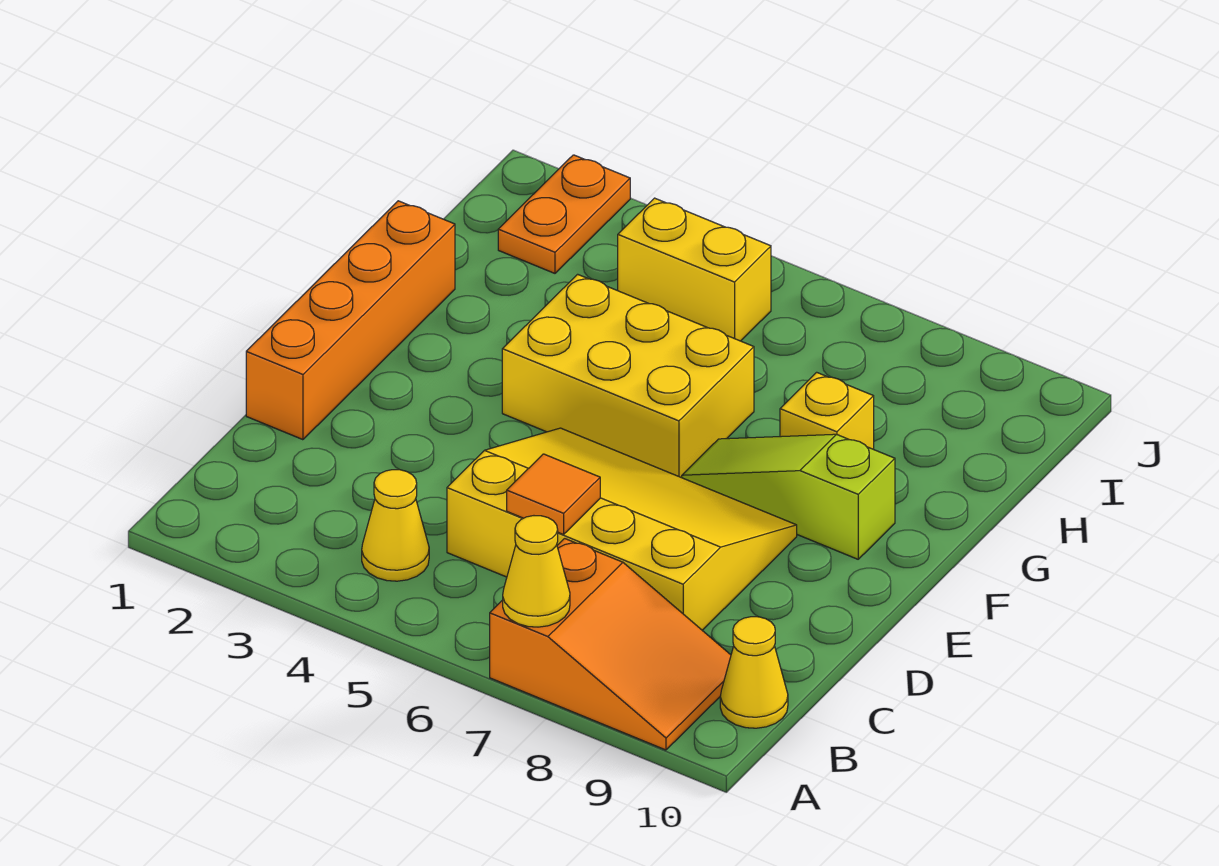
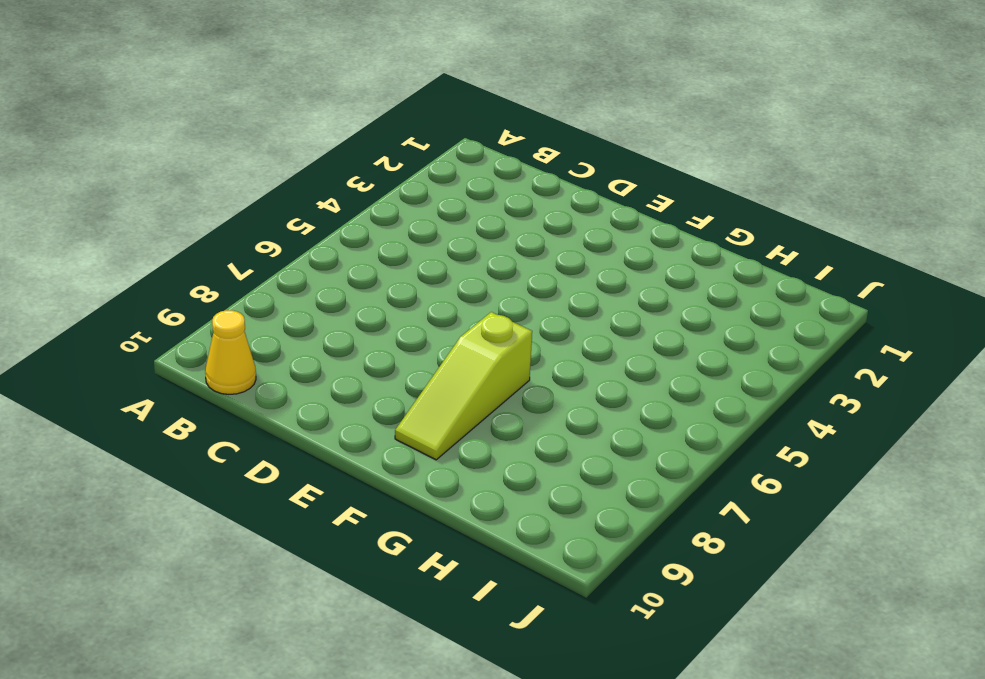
lime slope F7:F9 level 1 top 7 -> lime slope F7:F9 level 1 top 9
none -> orange slope A7:B9 level 1 top 7
none -> yellow cone B4 level 1
none -> yellow slope C5:E8 level 1 top C

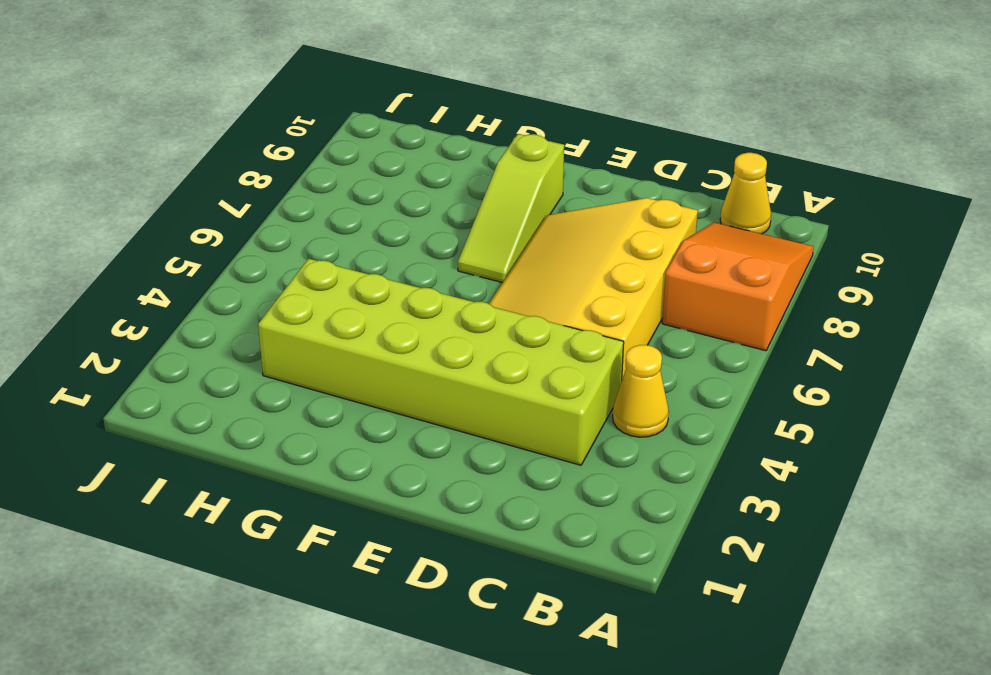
lime brick C3:H4 level 1 -> yellow brick F4:G6 level 1
none -> orange brick D1:G1 level 1
none -> yellow brick G8 level 1
none -> orange plate I2:J2 level 1

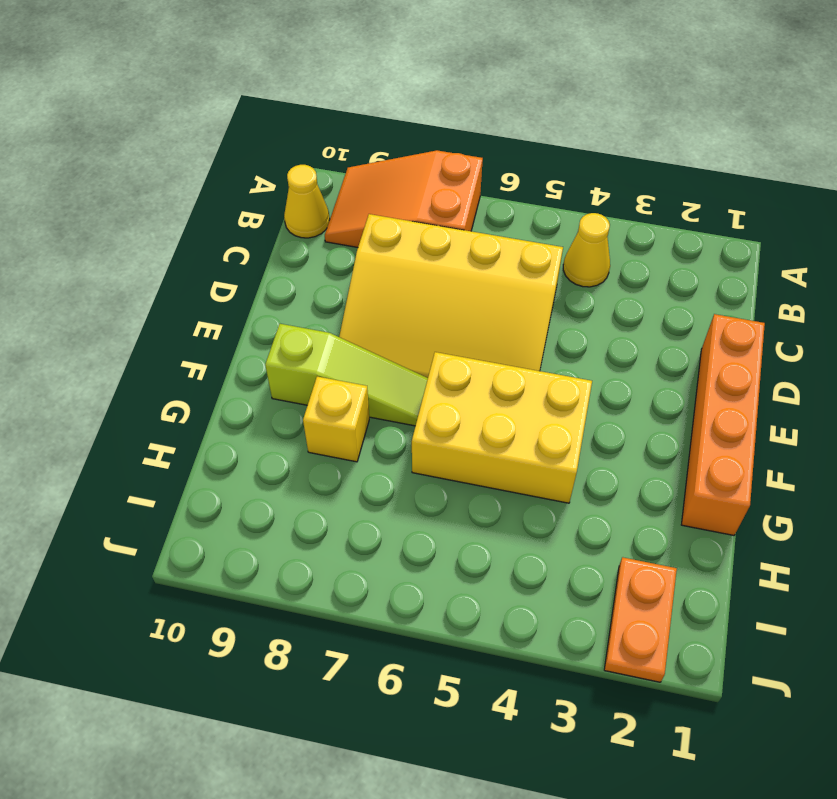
none -> yellow brick I4:I5 level 1
none -> yellow cone A7 level 2
none -> orange tile C6 level 2

